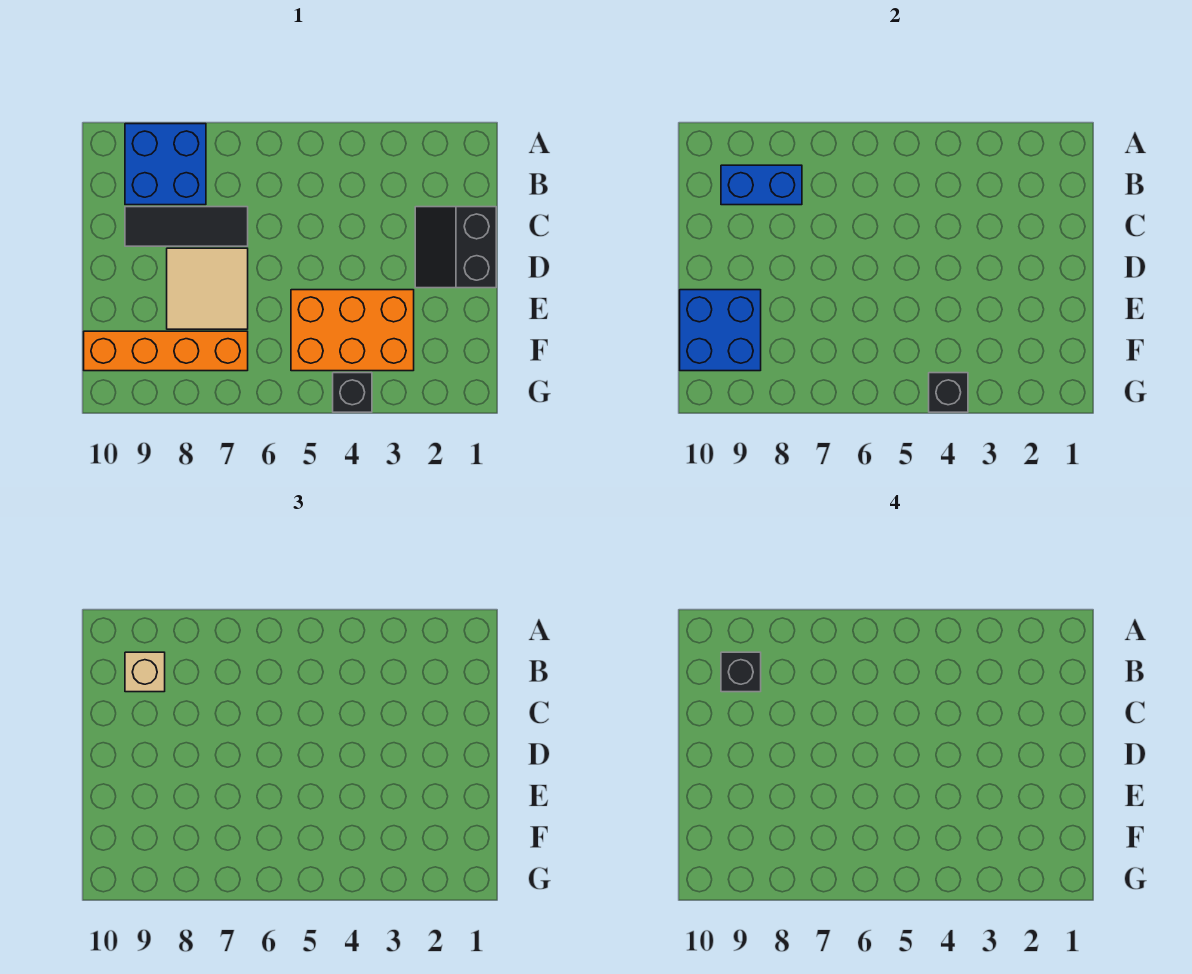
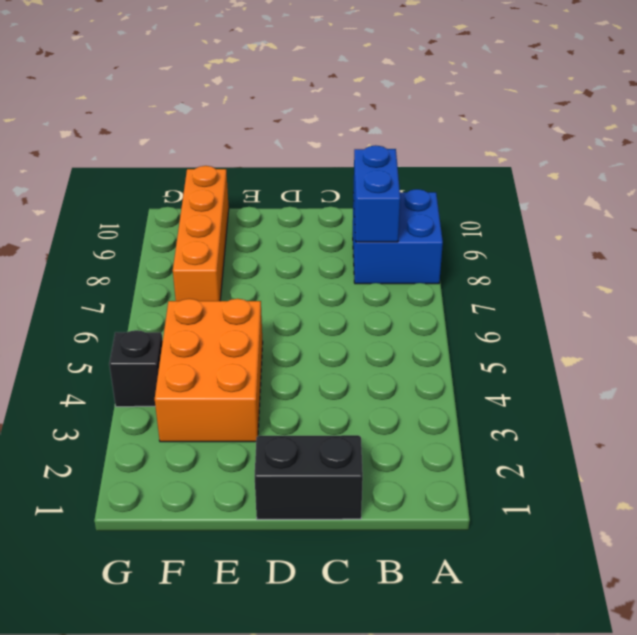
none -> black tile C7:C9 level 1
none -> tan tile D7:E8 level 1
none -> blue brick E9:F10 level 2

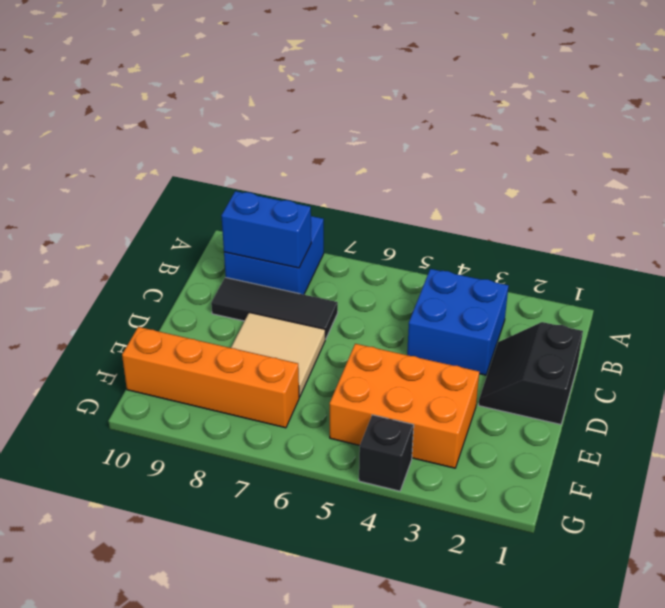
blue brick B3:C4 level 1 -> blue brick E9:F10 level 2
none -> black brick G4 level 2
none -> tan brick B9 level 3
none -> black brick B9 level 4

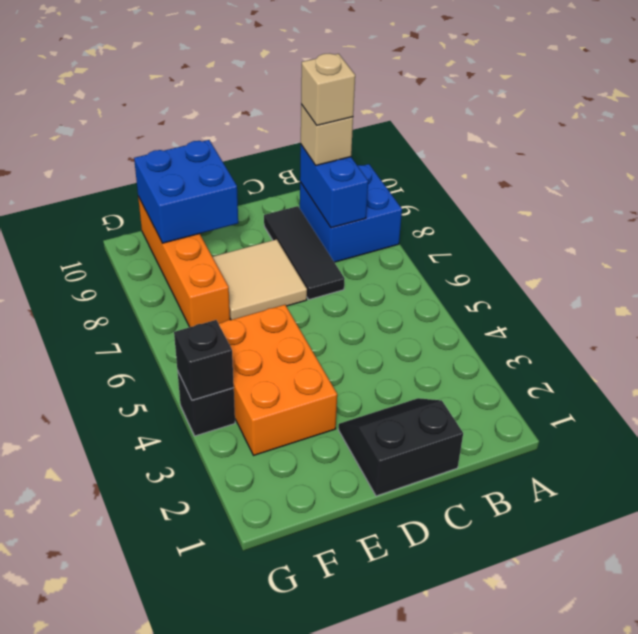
tan brick B9 level 4 -> black brick B9 level 4

